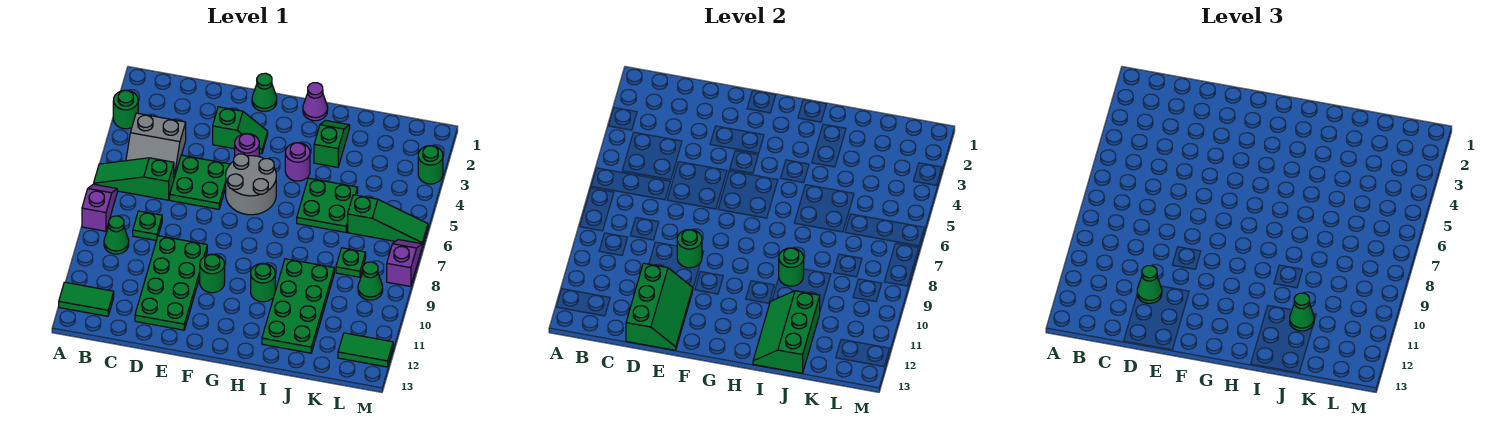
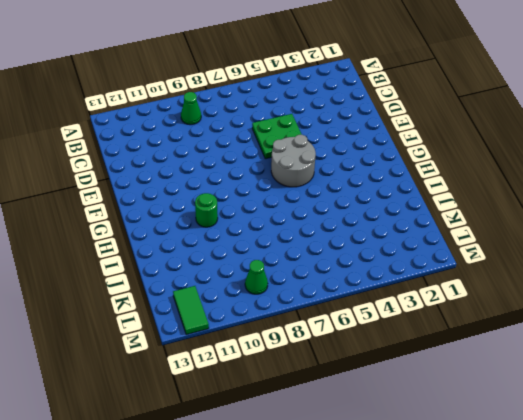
none -> green round brick A3 level 1
none -> green slope A6:C6 level 1 top C
none -> purple slope A7:A8 level 1 top 8
none -> green tile A12:B12 level 1

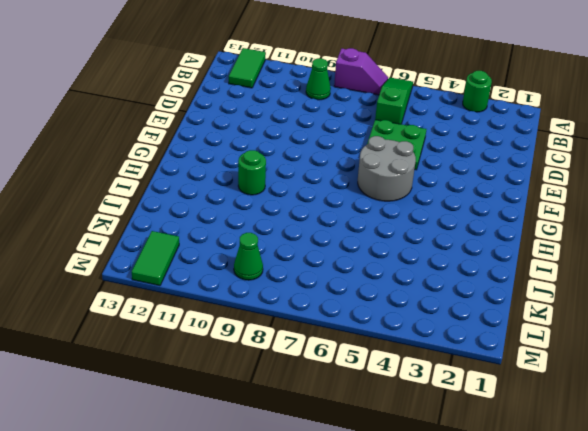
none -> grey slope B4:C5 level 1 top 4
none -> green plate C8 level 1
none -> green plate D9:E12 level 1
none -> green slope E3:F3 level 1 top E

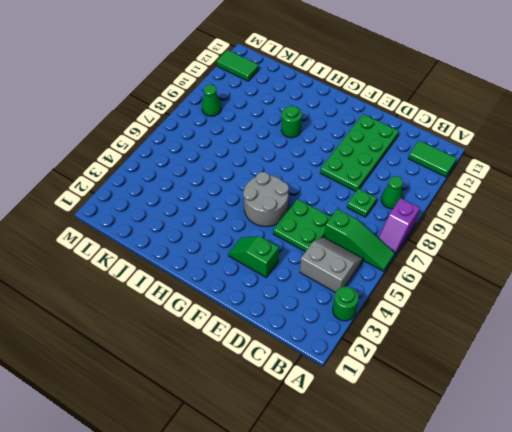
none -> green cone F1 level 1
none -> purple round brick F4 level 1
none -> green round brick F10 level 1
none -> purple cone H1 level 1

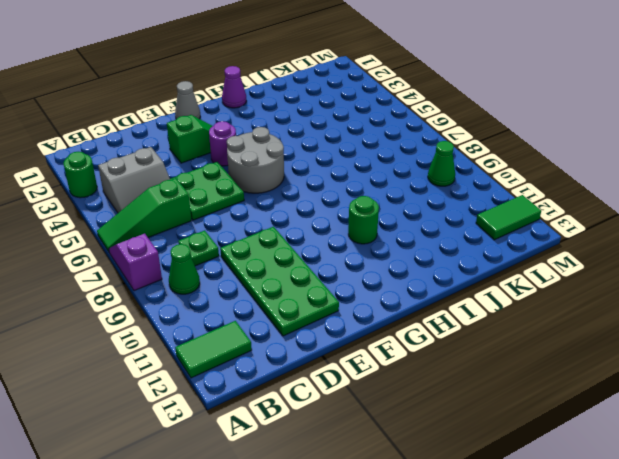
grey cone F1 level 1 -> green cone F1 level 1
none -> green round brick F10 level 1
none -> purple round brick H4 level 1
none -> green slope I2:I3 level 1 top 3
none -> green plate I5:J6 level 1

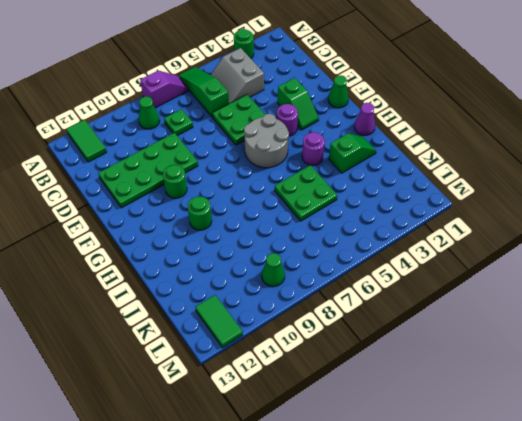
none -> green plate I9:J12 level 1
none -> green slope K6:M6 level 1 top K
none -> green plate K8 level 1
none -> green round brick M3 level 1

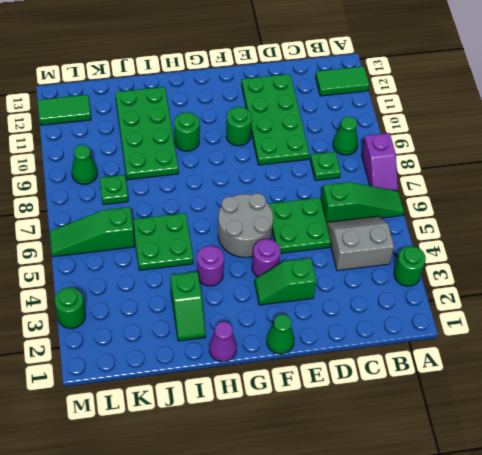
none -> purple slope M7:M8 level 1 top 8
none -> green slope D11:E13 level 2 top D
none -> green round brick E9 level 2
none -> green round brick I9 level 2

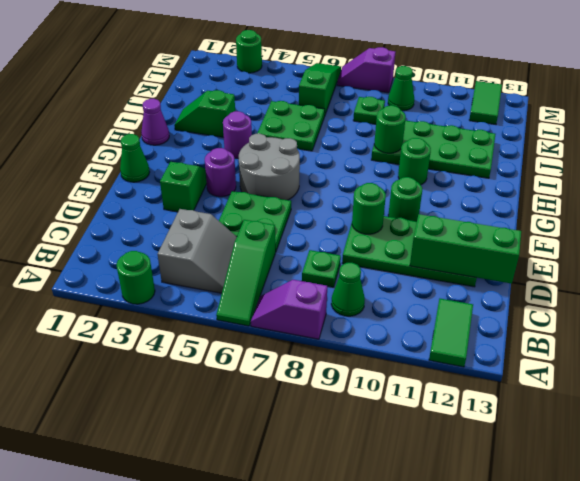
none -> green slope I11:J13 level 2 top J
none -> green cone D11 level 3
none -> green cone J11 level 3

